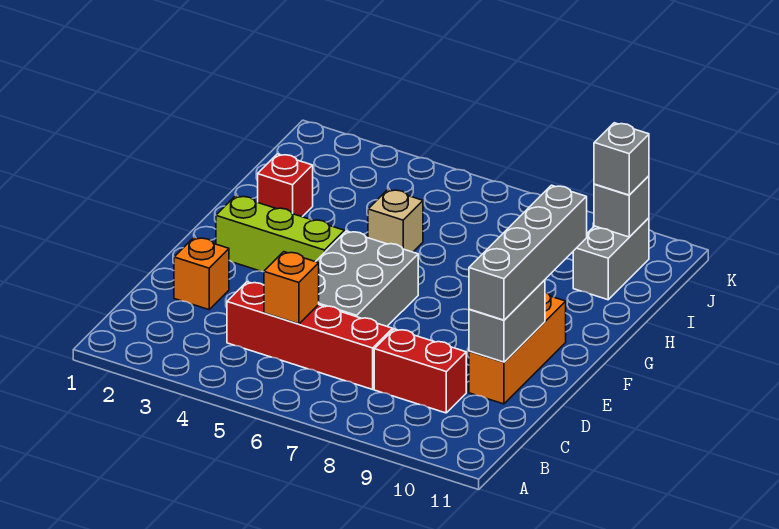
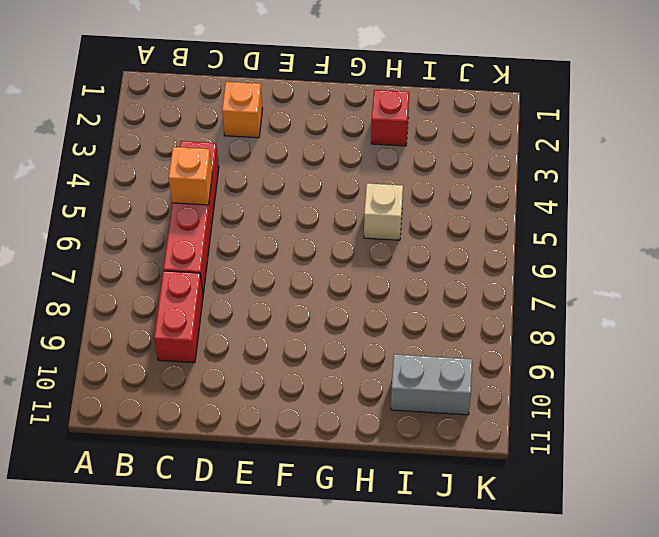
none -> grey brick D5:F6 level 1
none -> orange brick D10:F10 level 1
none -> lime brick F2:F4 level 1

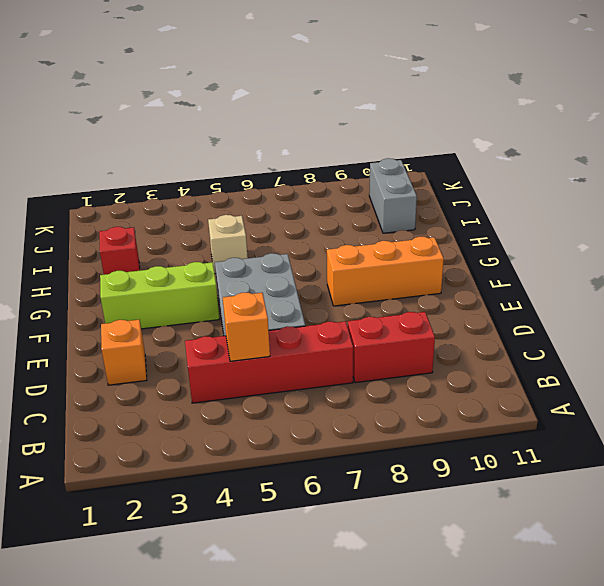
orange brick F8:F10 level 1 -> orange brick D10:F10 level 1
none -> grey brick D10:E10 level 2
none -> grey brick J10 level 2
none -> grey brick D10:G10 level 3

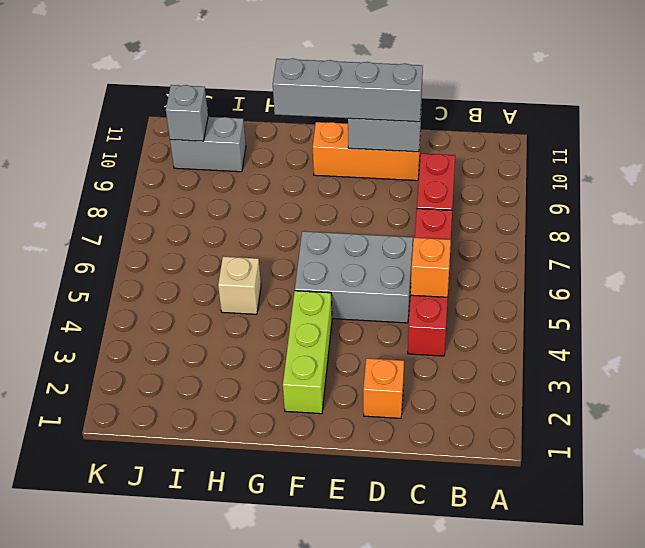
none -> red brick H2 level 1
none -> grey brick J10 level 3

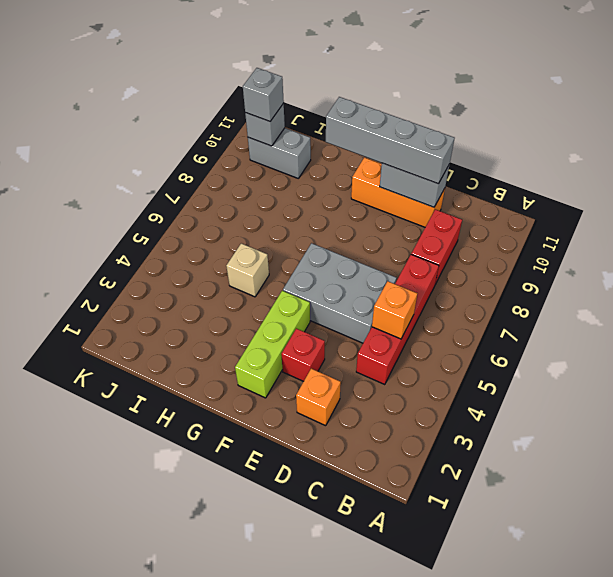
red brick E3 level 1 -> red brick H2 level 1

